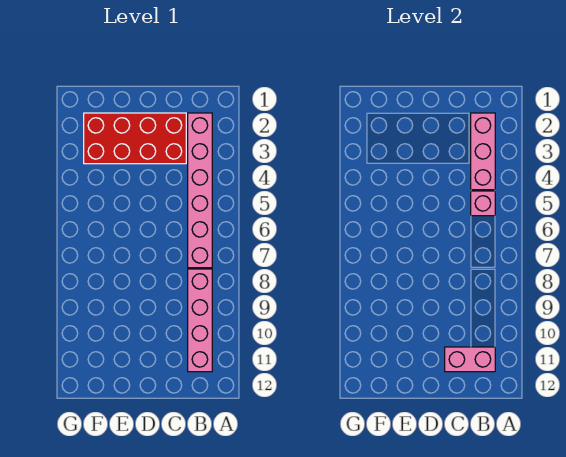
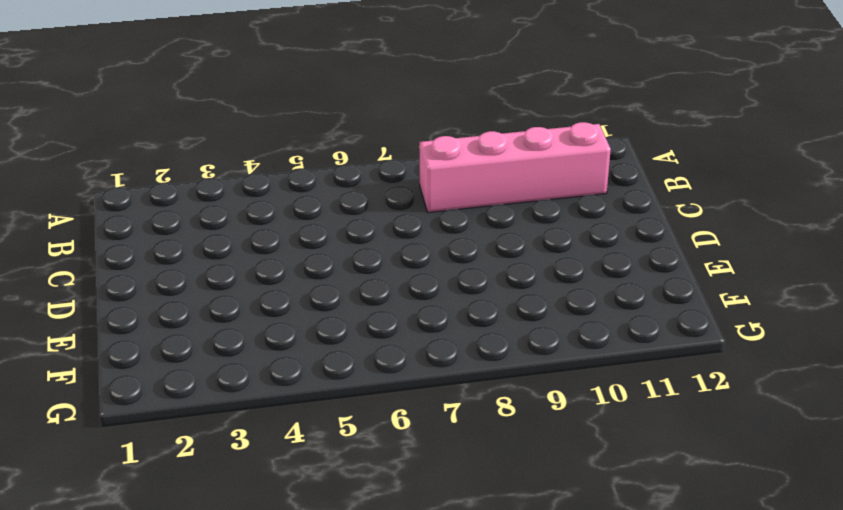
none -> pink brick B2:B7 level 1
none -> red brick C2:F3 level 1

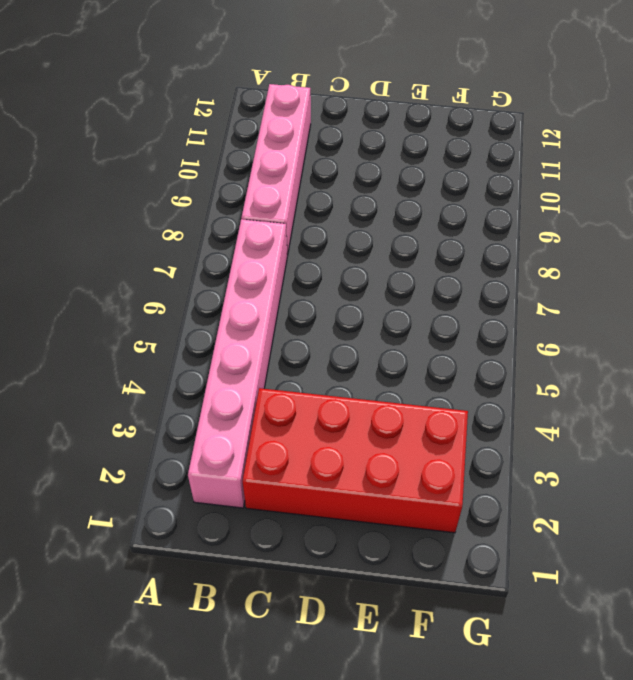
none -> pink brick B2:B4 level 2
none -> pink brick B5 level 2

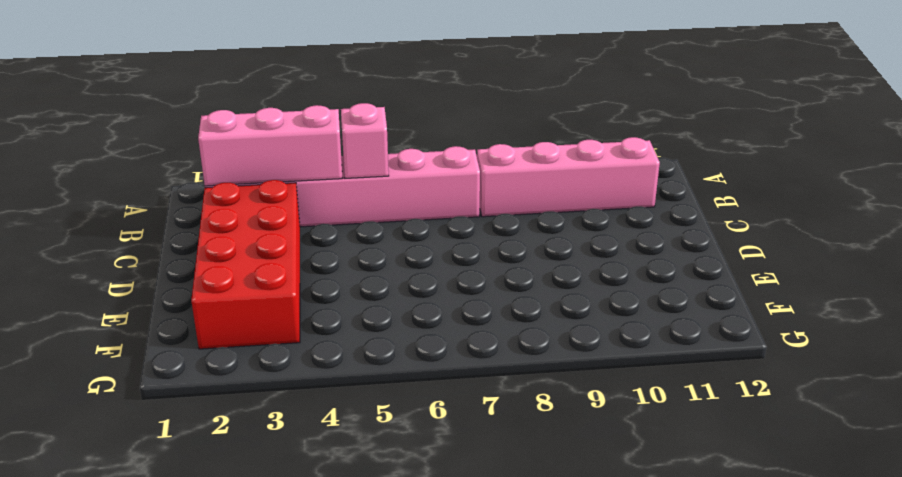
none -> pink brick B11:C11 level 2

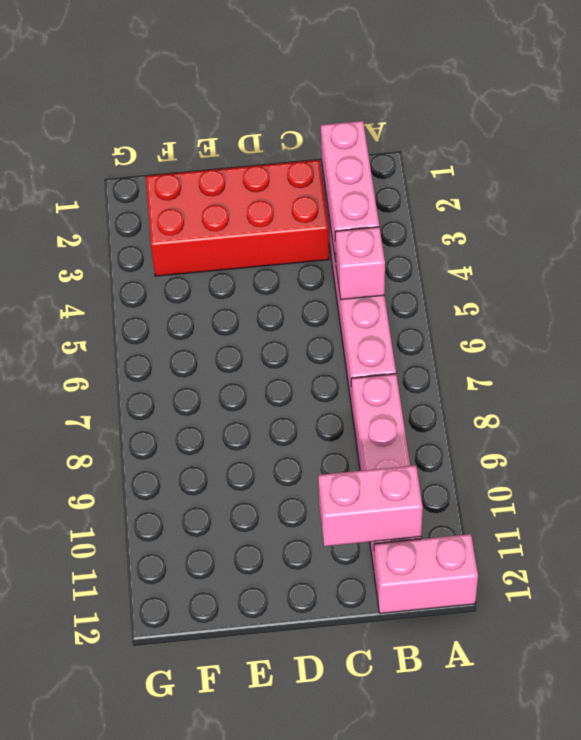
pink brick A12:B12 level 1 -> none

